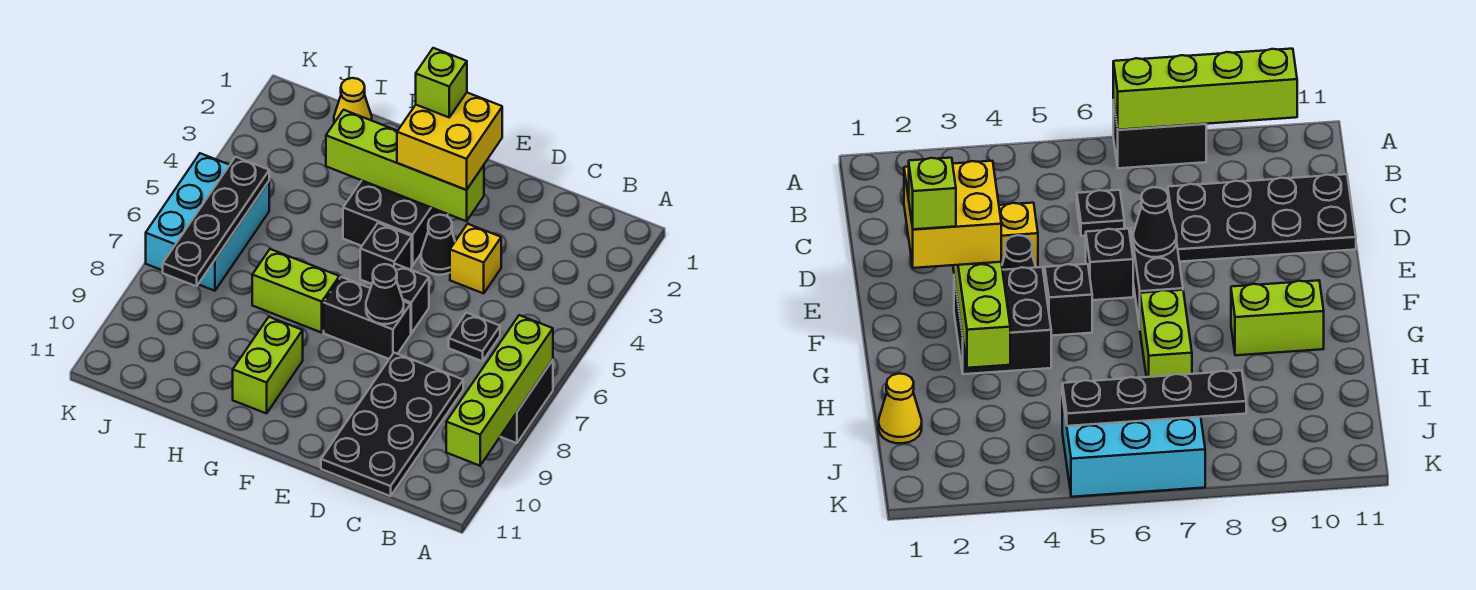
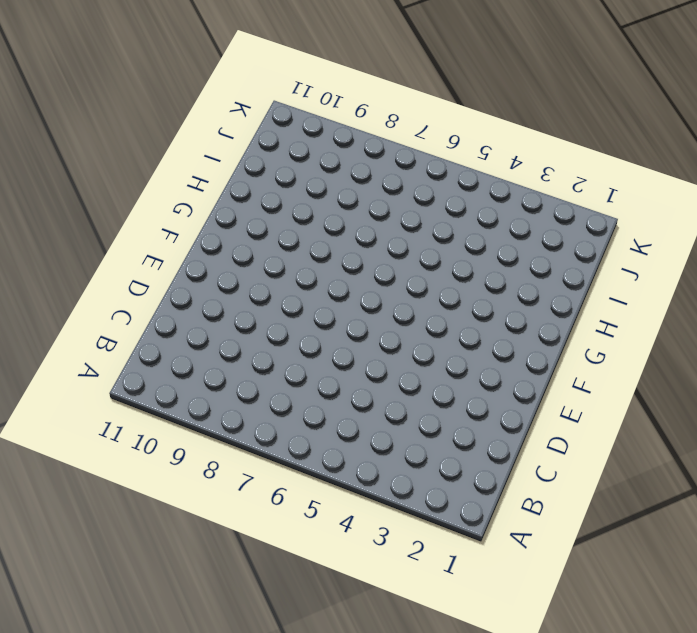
none -> black brick A7:A8 level 1
none -> black plate C6 level 1
none -> black plate C8:D11 level 1

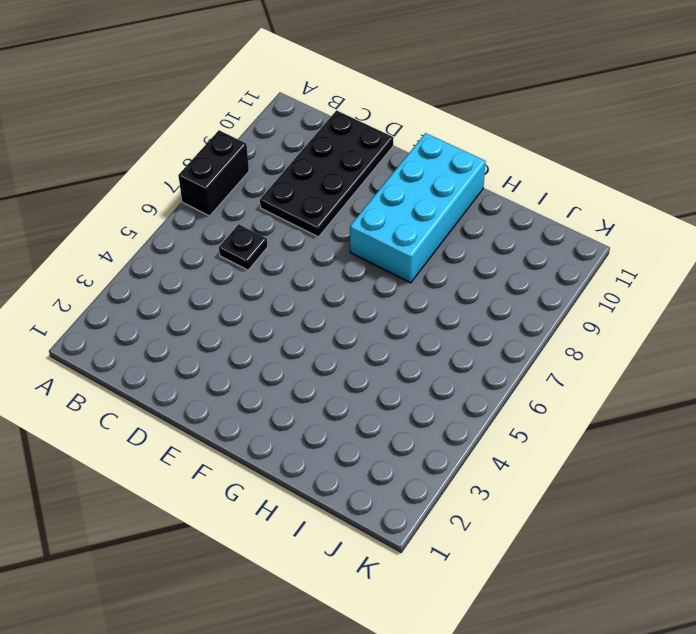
cyan brick F8:G11 level 1 -> lime brick G9:G10 level 1
none -> yellow brick D4 level 1
none -> black cone E4 level 1
none -> black brick E6 level 1

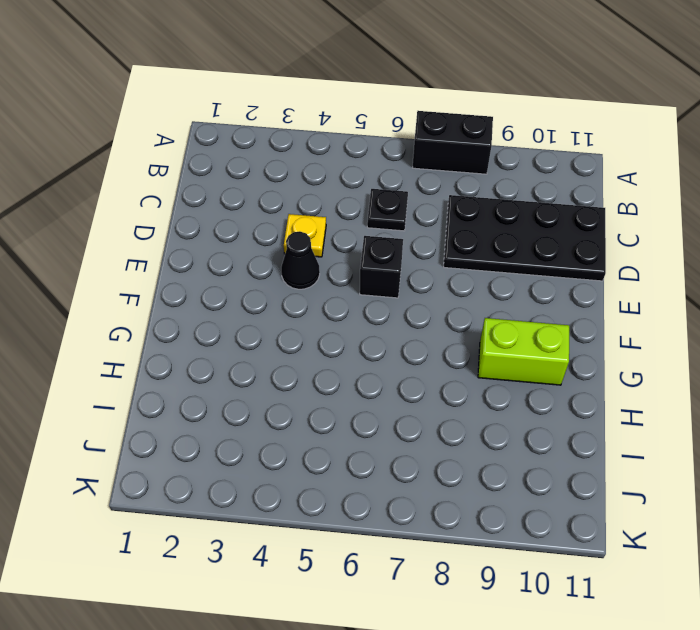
yellow plate D4 level 1 -> yellow brick D4 level 1
none -> black brick E7:F7 level 1
none -> black brick F3:G4 level 1
none -> black brick F5 level 1

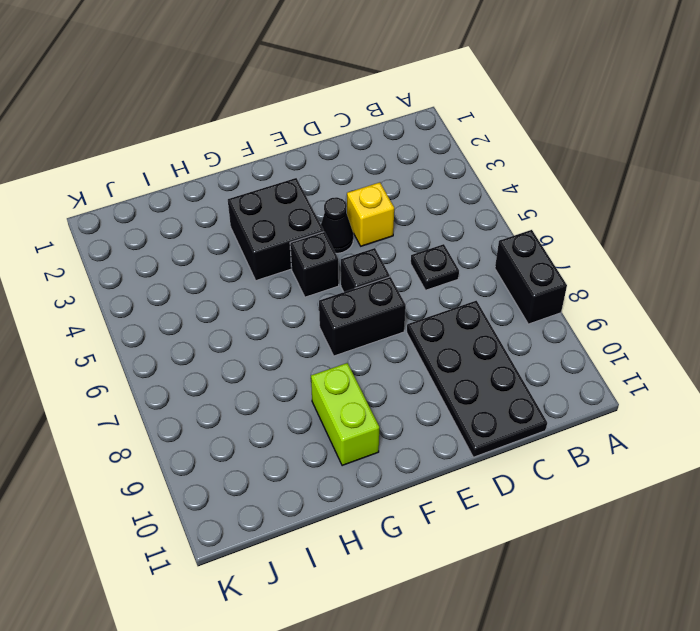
none -> lime brick G7:H7 level 1
none -> yellow cone I1 level 1
none -> cyan brick J5:K7 level 1

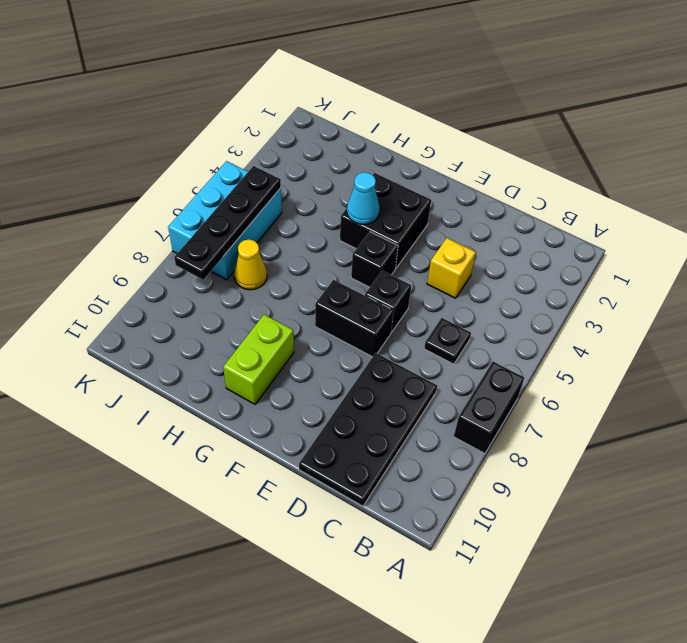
cyan cone G4 level 2 -> none
yellow cone I7 level 1 -> yellow cone I1 level 1
none -> black cone E4 level 1
none -> lime brick G7:H7 level 1
none -> lime brick A7:A10 level 2

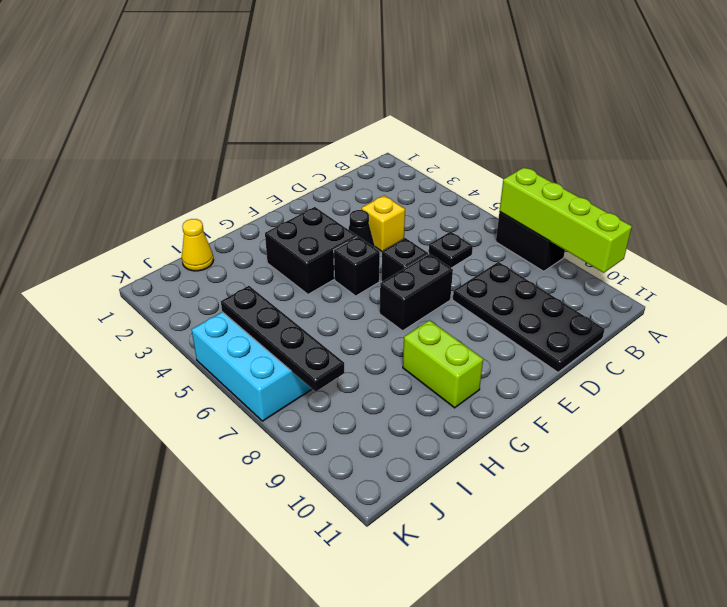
none -> lime brick G7:H7 level 1
none -> lime brick E3:H3 level 2
none -> black cone E7 level 2

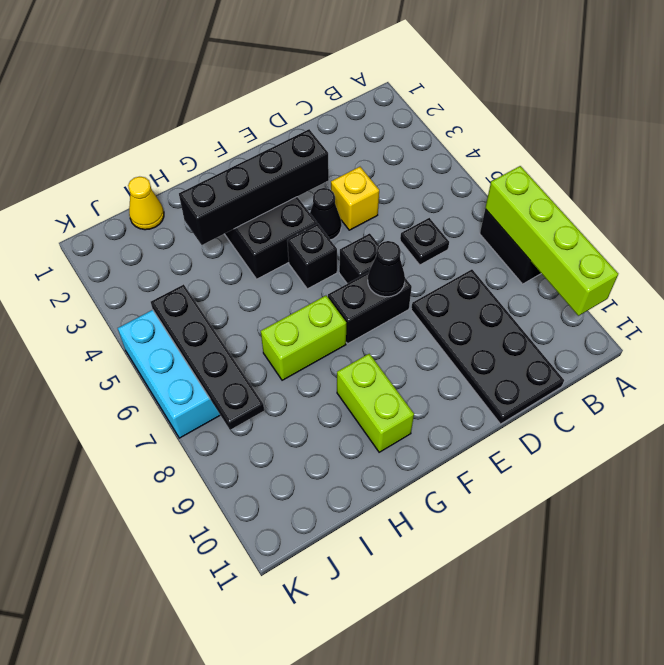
black brick E3:H3 level 2 -> lime brick E3:H3 level 2
none -> yellow brick E2:F3 level 3
none -> lime brick F2 level 4

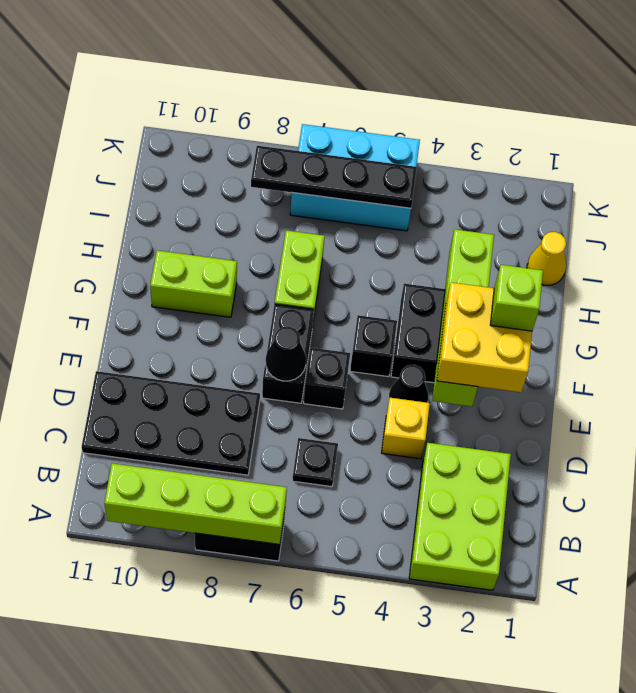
lime brick A2:C3 level 1 -> none

